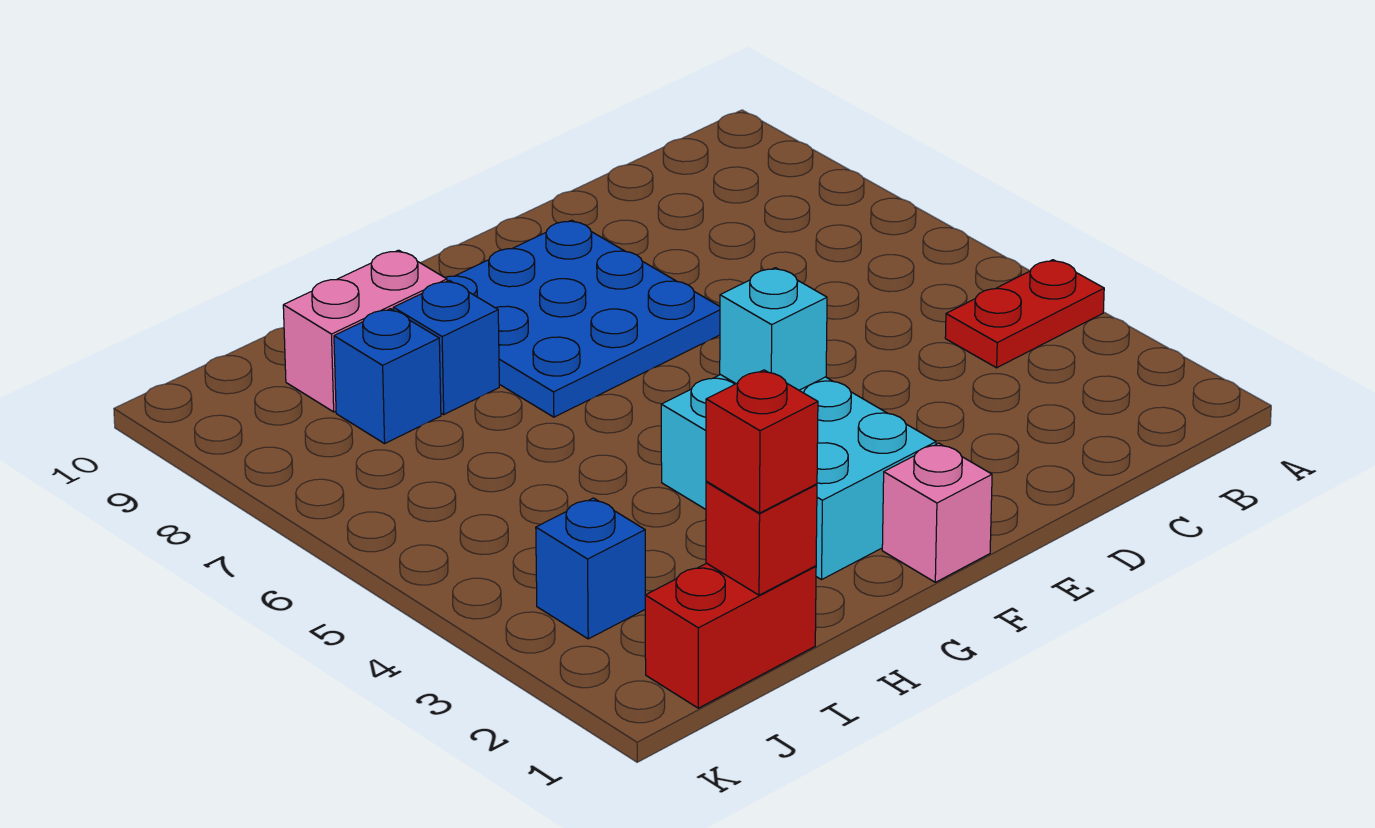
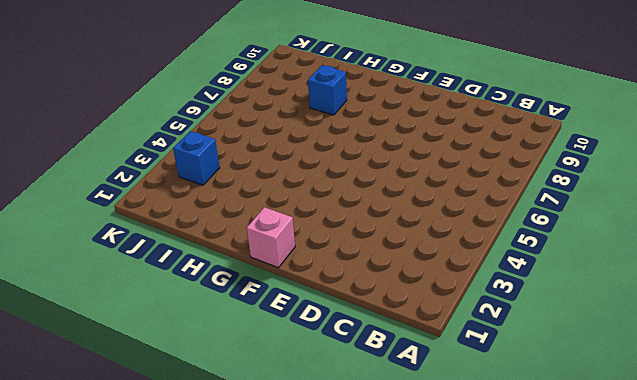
none -> red plate A4:B4 level 1
none -> blue plate E7:G9 level 1
none -> cyan brick F2:G4 level 1

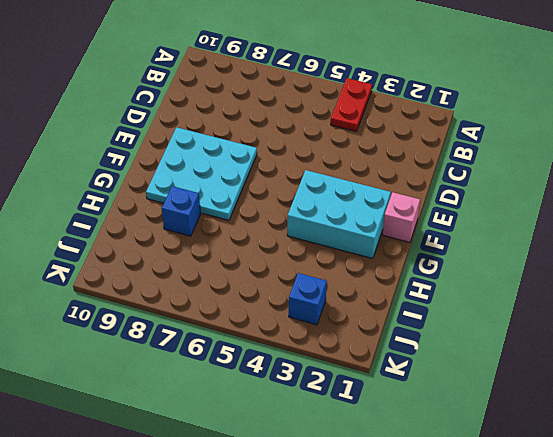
cyan plate E7:G9 level 1 -> blue plate E7:G9 level 1
none -> pink brick H9:I9 level 1
none -> red brick I1:J1 level 1
none -> blue brick I8 level 1

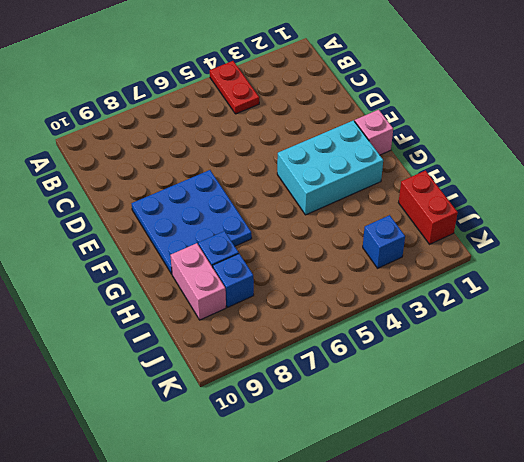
none -> cyan brick F4 level 2
none -> red brick I1 level 2
none -> red brick I1 level 3

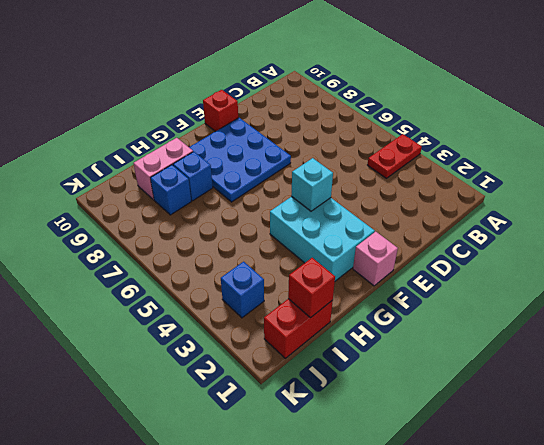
red brick E10 level 1 -> red brick I1 level 3

